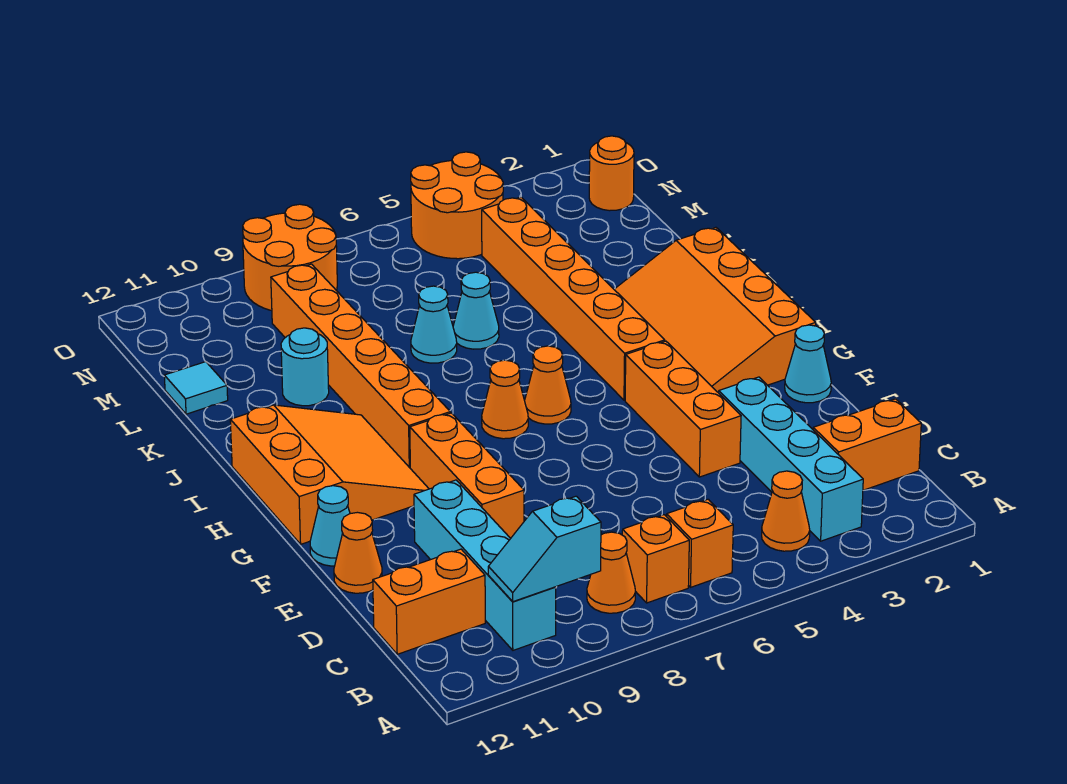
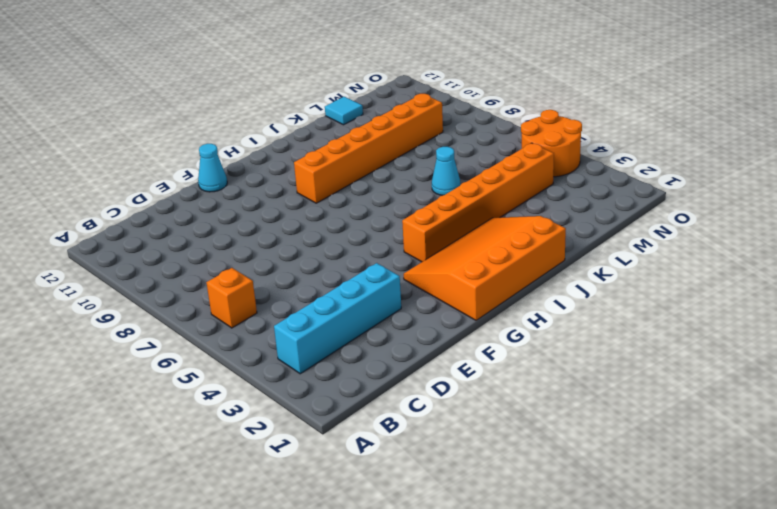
none -> orange cone B4 level 1
none -> orange brick B7 level 1
none -> orange cone B8 level 1

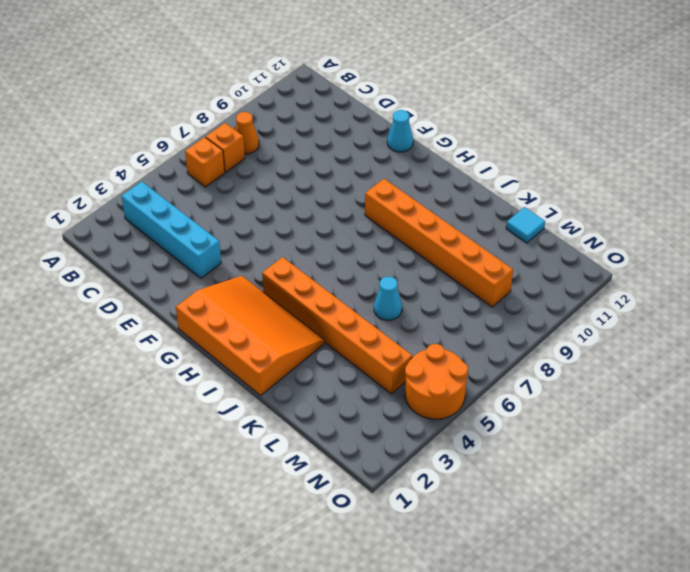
none -> orange cone B4 level 1
none -> cyan brick B10:E10 level 1
none -> orange brick C1:C2 level 1

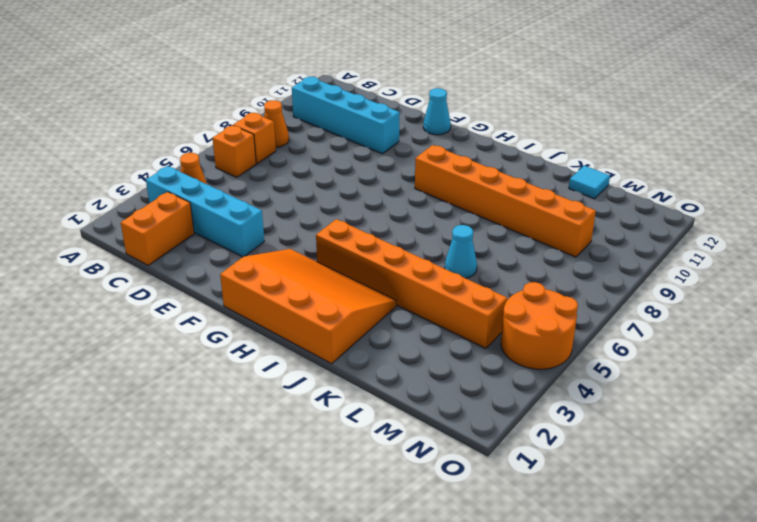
none -> orange brick C11:C12 level 1
none -> orange brick E4:G4 level 1
none -> orange brick E9:G9 level 1

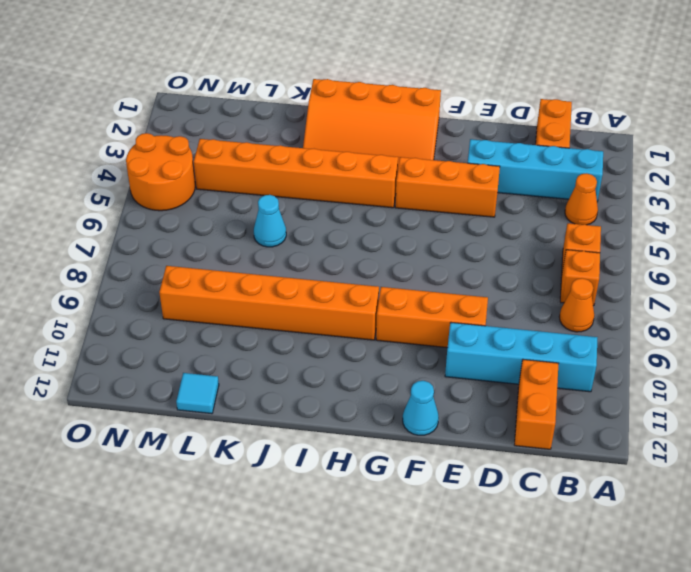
none -> orange cone E12 level 1
none -> cyan cone F1 level 1
none -> orange slope G10:I12 level 1 top 12

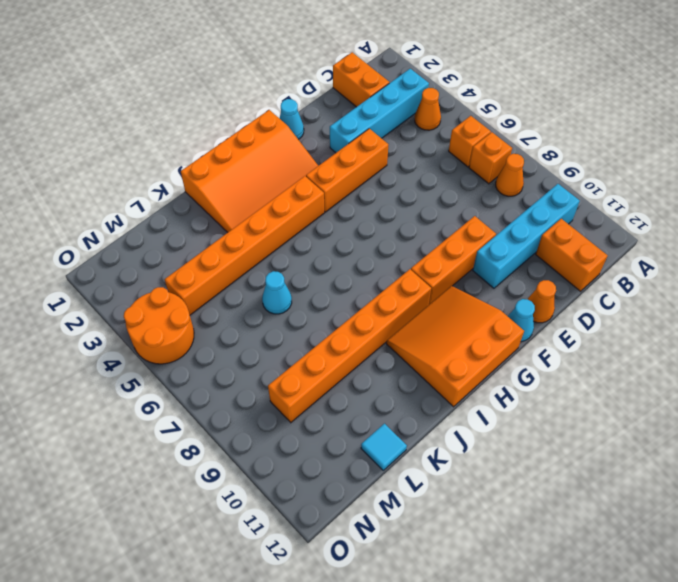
none -> orange cone H6 level 1
none -> orange cone H7 level 1
none -> cyan cone K7 level 1

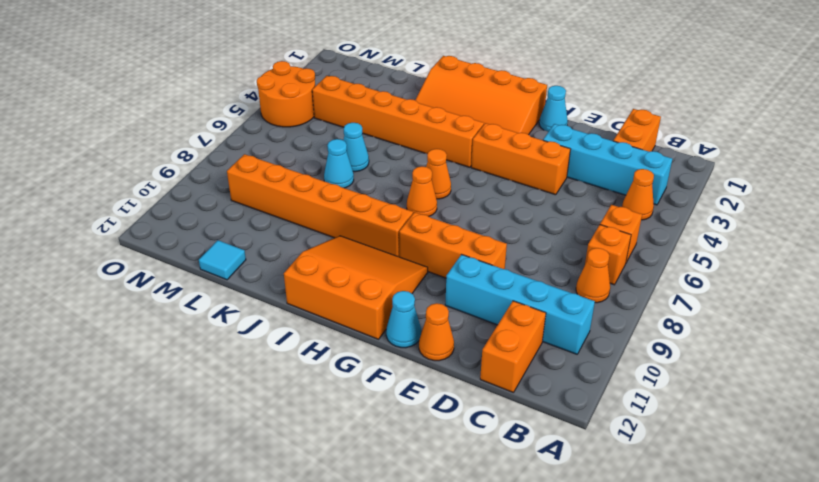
none -> cyan round brick K10 level 1
none -> orange round brick N1 level 1
none -> orange round brick N8:O9 level 1

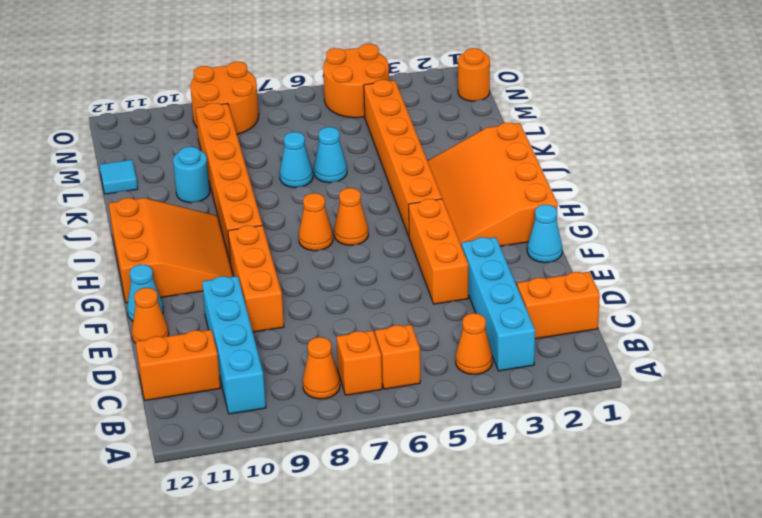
none -> cyan slope B9:B10 level 2 top 9

